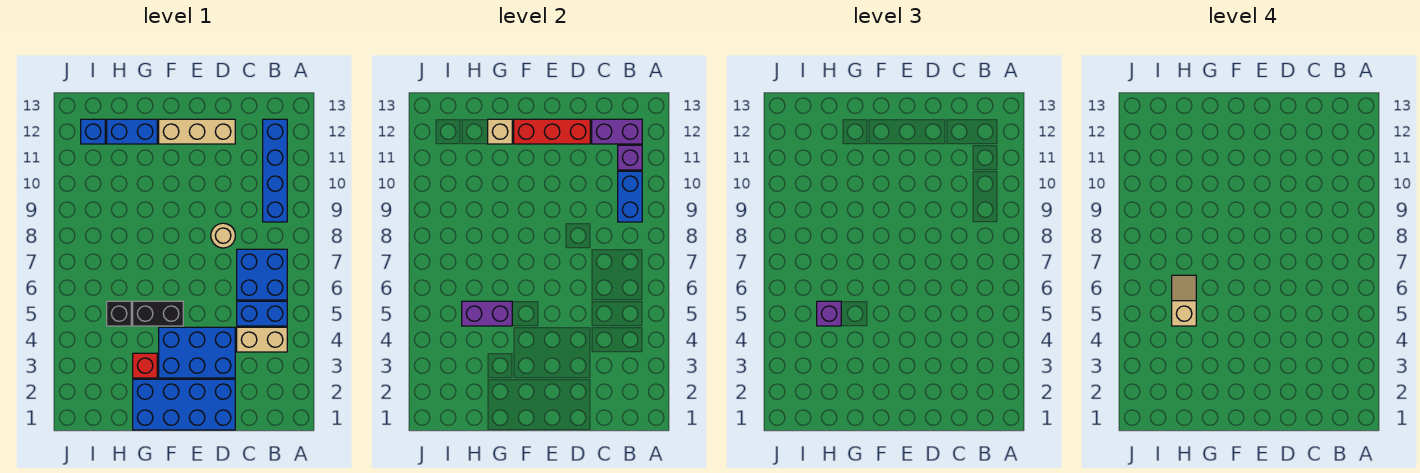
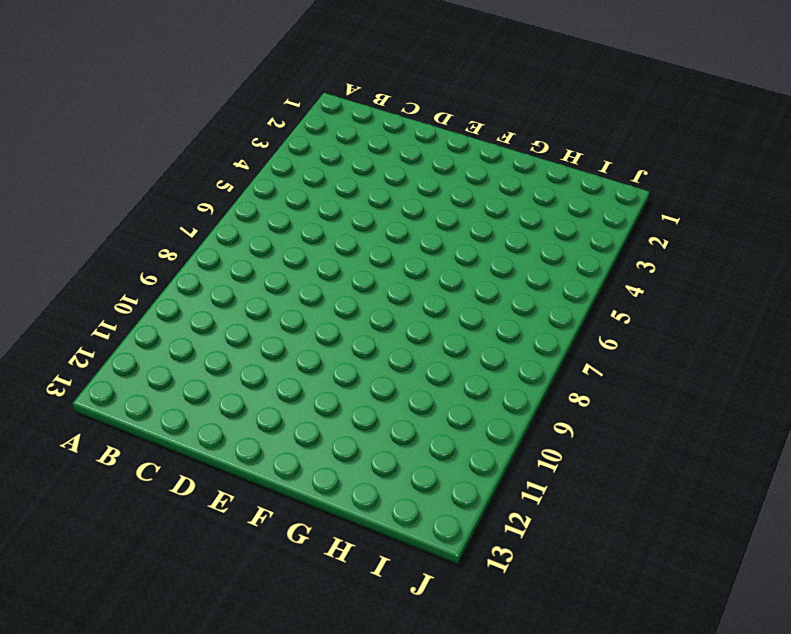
none -> tan brick B4:C4 level 1
none -> blue brick B5:C5 level 1
none -> blue brick B6:C7 level 1

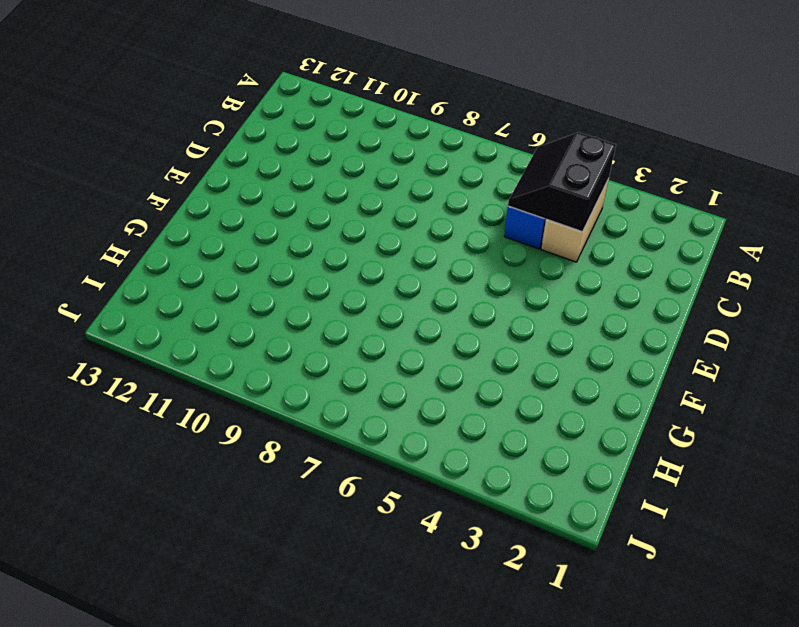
black slope B4:C5 level 2 top 4 -> none
none -> blue brick B6:C7 level 1
none -> blue brick B9:B12 level 1
none -> blue brick D1:G2 level 1

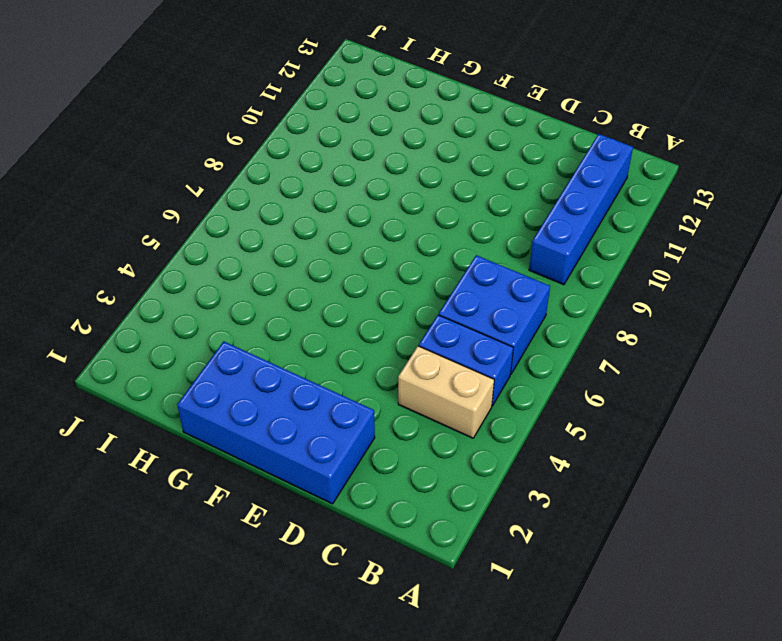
none -> blue brick D3:F4 level 1
none -> tan round brick D8 level 1
none -> tan brick D12:F12 level 1

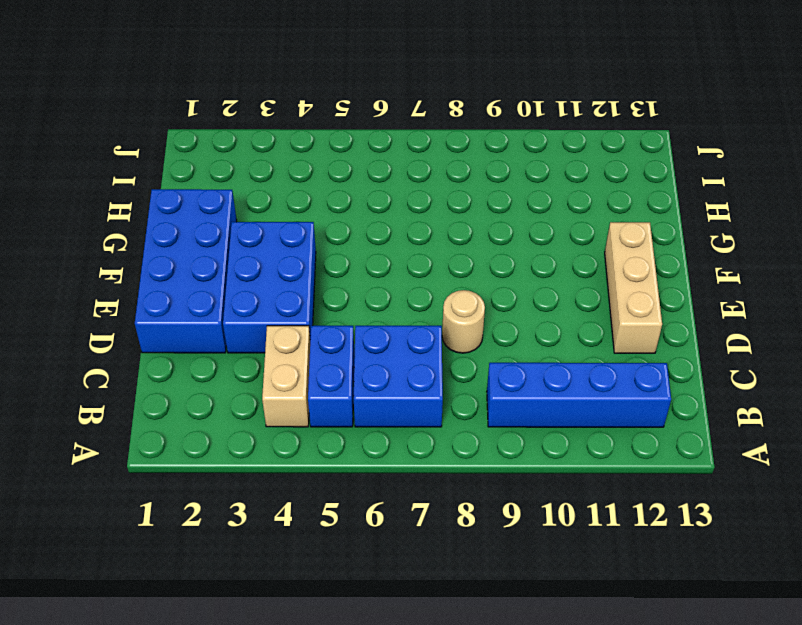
none -> black brick F5:G5 level 1
none -> red brick G3 level 1
none -> blue brick G12:H12 level 1

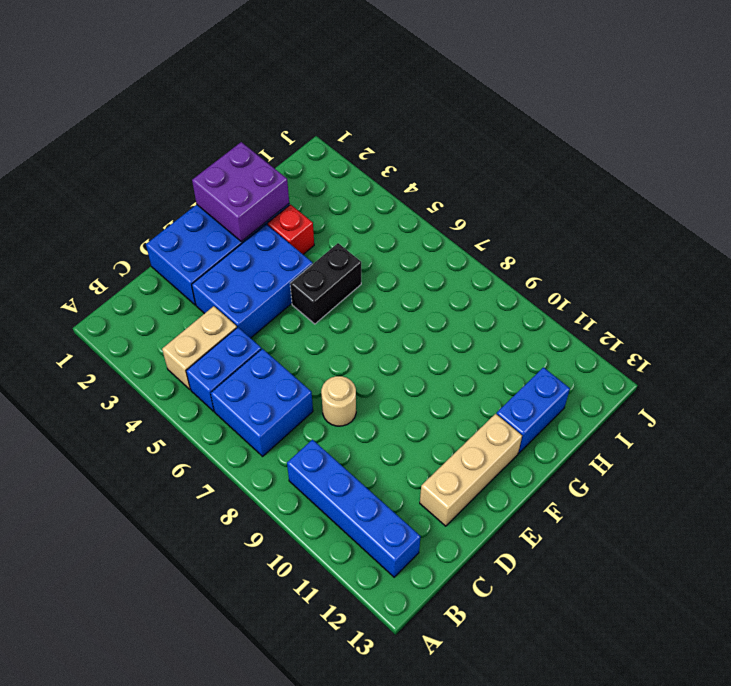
purple brick F1:G2 level 2 -> none
none -> black brick H5 level 1
none -> blue brick I12 level 1
none -> blue brick B9:B10 level 2

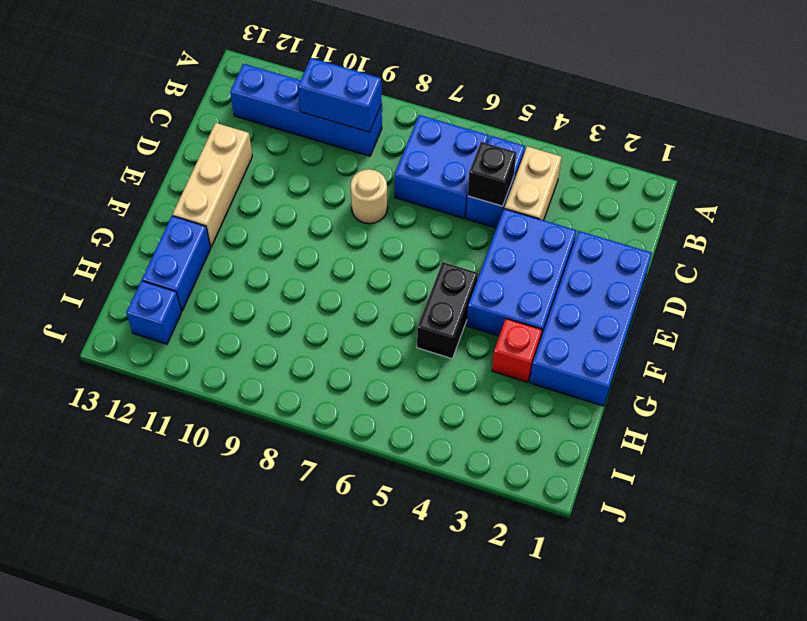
black brick C5 level 2 -> black brick H5 level 1
none -> purple brick B11 level 2
none -> purple brick B12:C12 level 2
none -> red brick D12:F12 level 2

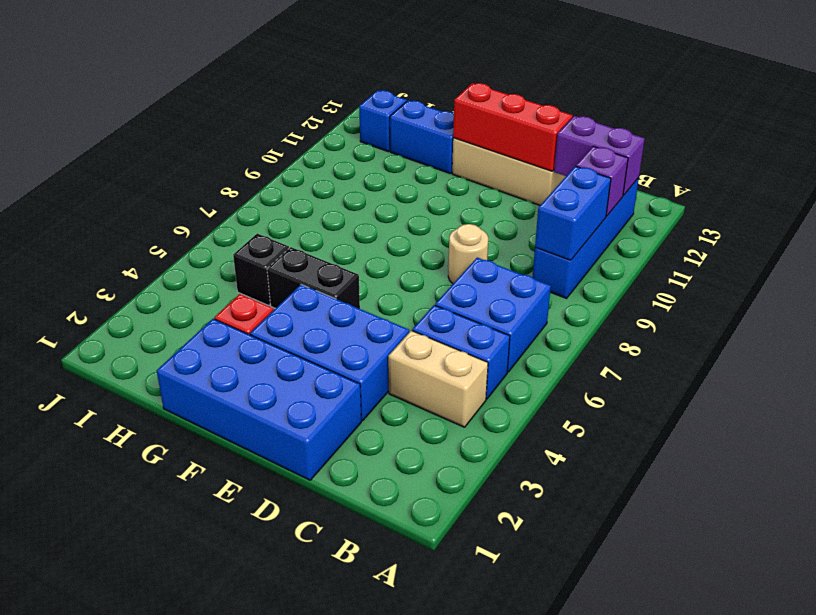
none -> purple brick G5:H5 level 2
none -> tan brick G12 level 2
none -> purple brick H5 level 3

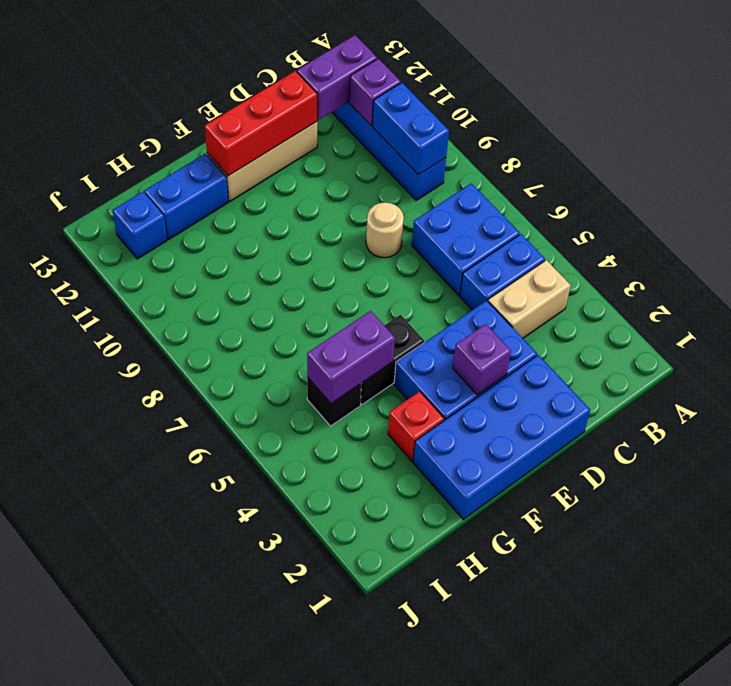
purple brick E3 level 2 -> purple brick H5 level 3
none -> tan brick G12 level 2
none -> tan slope H5:H6 level 4 top 5

